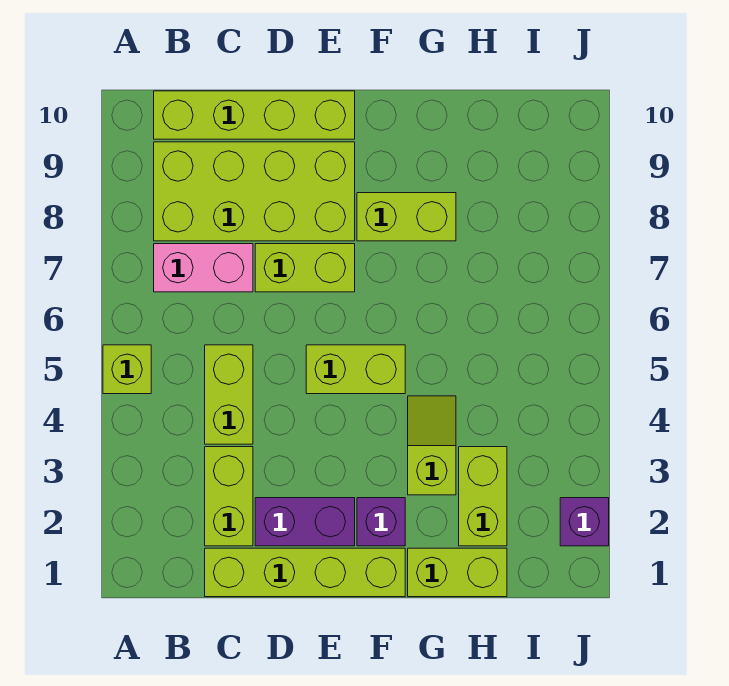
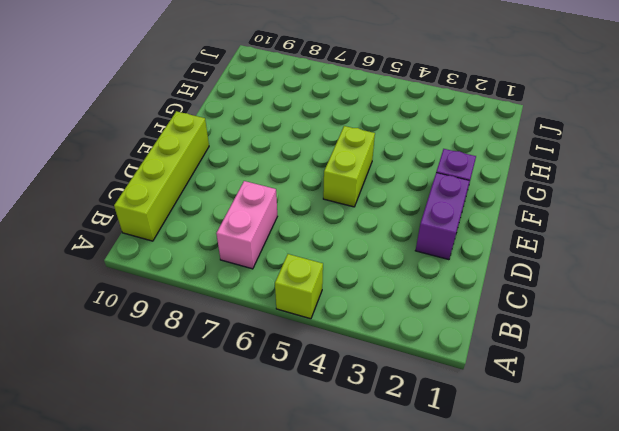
none -> lime brick B8:E9 level 1
none -> lime brick C1:F1 level 1
none -> lime brick C2:C3 level 1

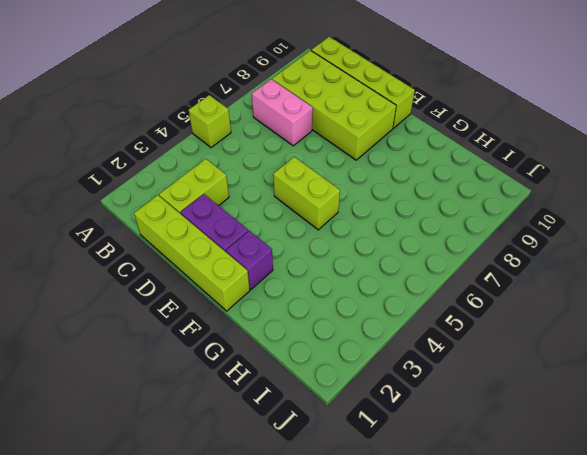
none -> lime brick C4:C5 level 1
none -> lime brick D7:E7 level 1
none -> lime brick F8:G8 level 1

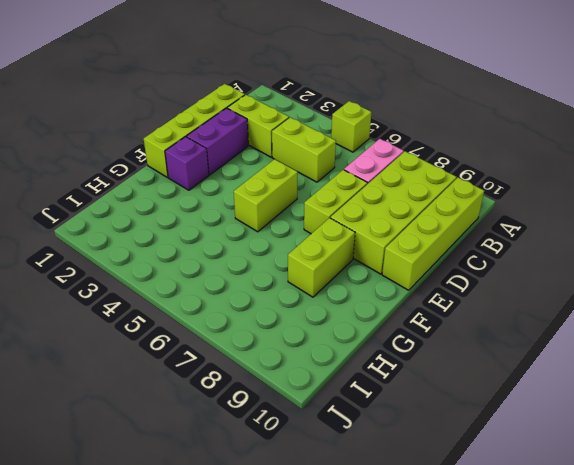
none -> lime brick G1:H1 level 1
none -> lime slope G3:G4 level 1 top 3
none -> lime brick H2:H3 level 1

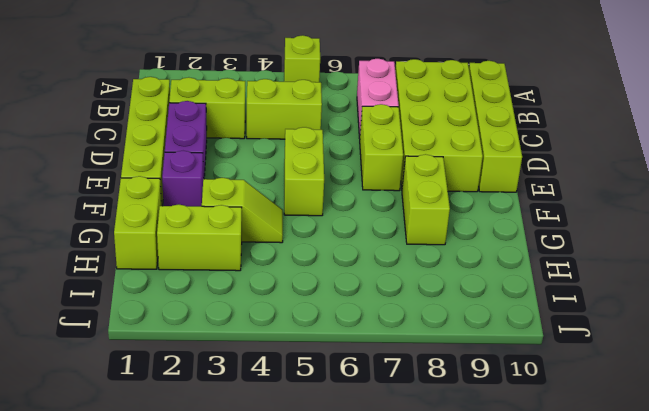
none -> purple brick J2 level 1

